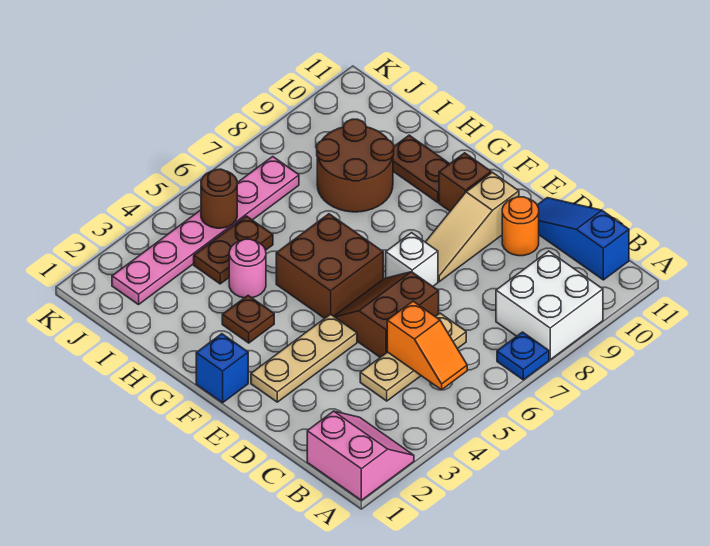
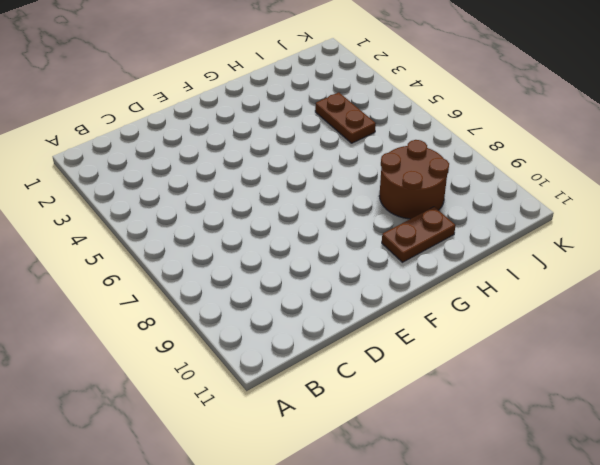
none -> pink slope A1:B2 level 1 top 1
none -> blue plate A7 level 1
none -> white brick A8:B9 level 1

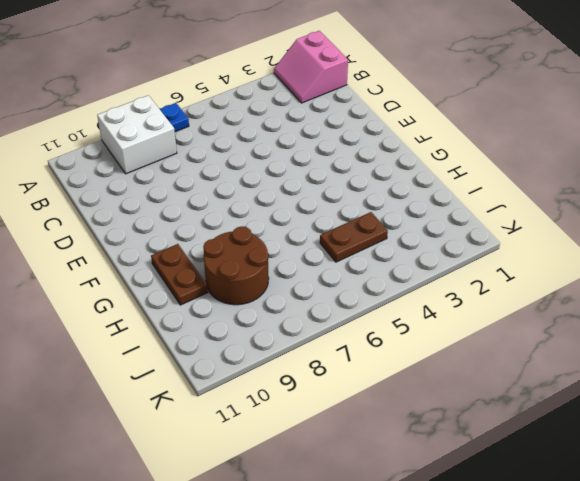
none -> blue slope B11:D11 level 1 top B
none -> tan plate C4:C6 level 1
none -> brown slope D5:E6 level 1 top D

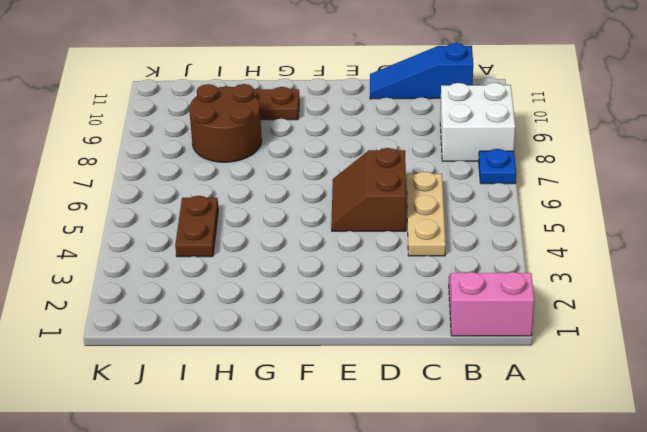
none -> orange round brick D10 level 1
none -> tan plate E2:E4 level 1
none -> white brick E7 level 1

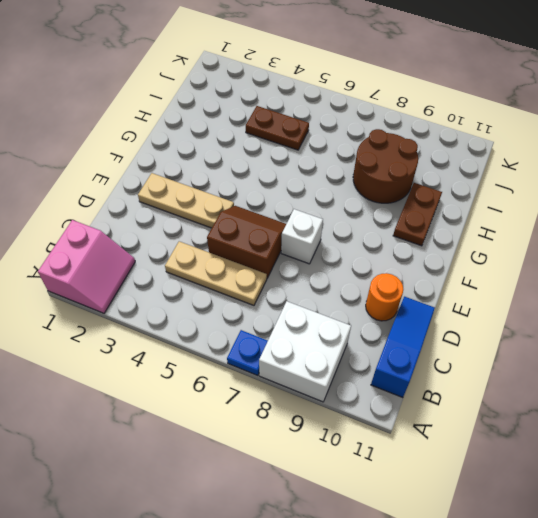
none -> tan slope E8:E10 level 1 top 10
none -> blue brick F1 level 1
none -> brown brick F5:G6 level 1

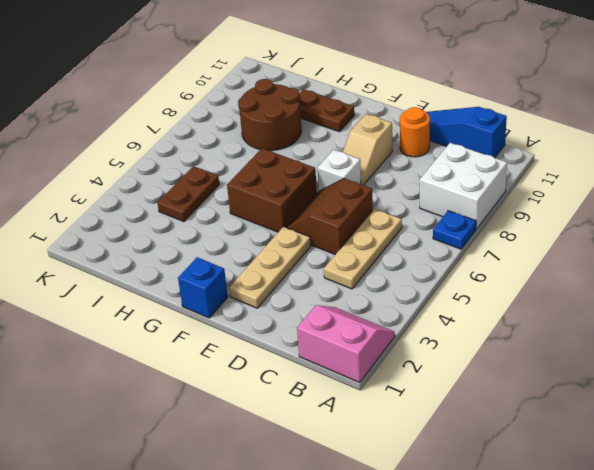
tan slope E8:E9 level 1 top 9 -> tan slope E8:E10 level 1 top 10
none -> brown brick F10 level 1
none -> brown plate G3 level 1
none -> pink round brick H4 level 1

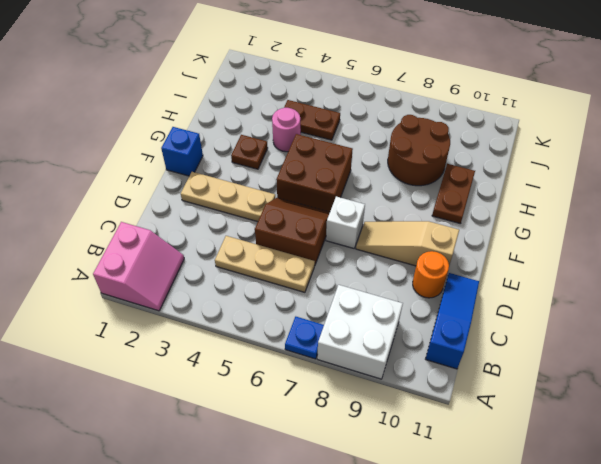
none -> brown brick F10 level 1
none -> pink plate J2:J7 level 1
none -> orange slope B5:C5 level 2 top C

